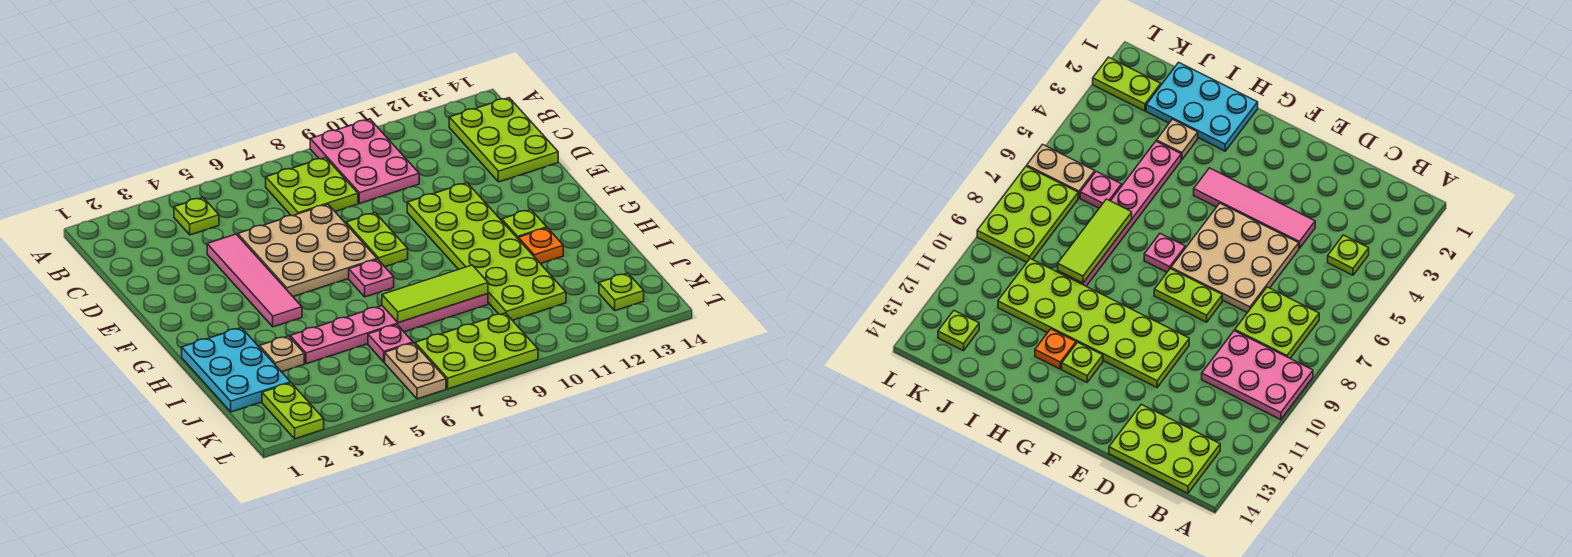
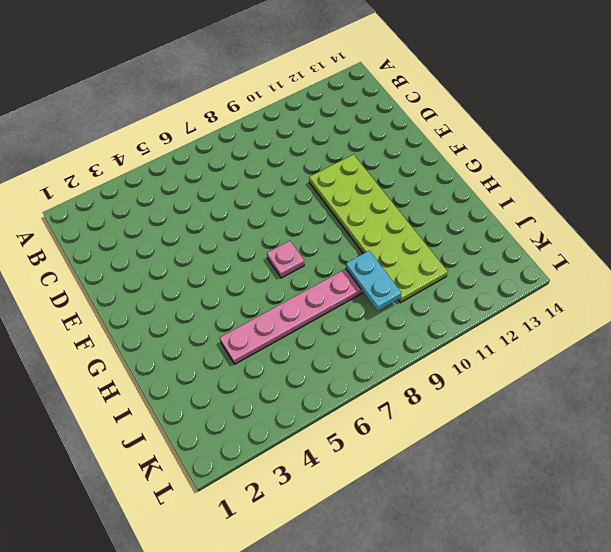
cyan plate I9:J9 level 2 -> lime tile I7:I9 level 2
none -> pink plate A9:C10 level 1
none -> lime plate B4 level 1
none -> lime plate B7:C8 level 1

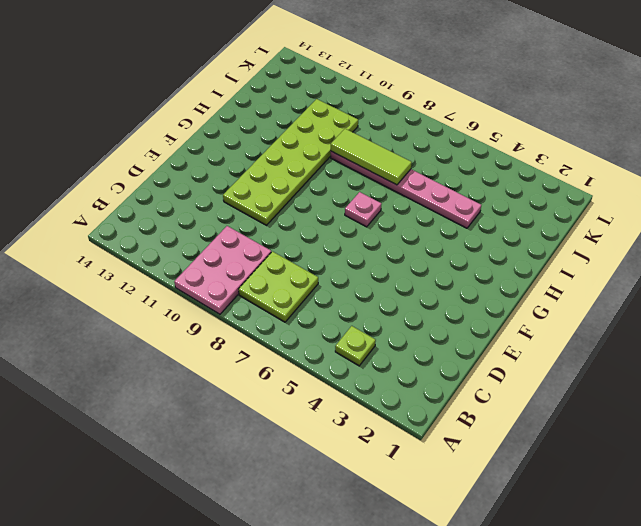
none -> lime plate B13:D14 level 1
none -> pink tile D4:G4 level 1
none -> tan plate D5:F7 level 1

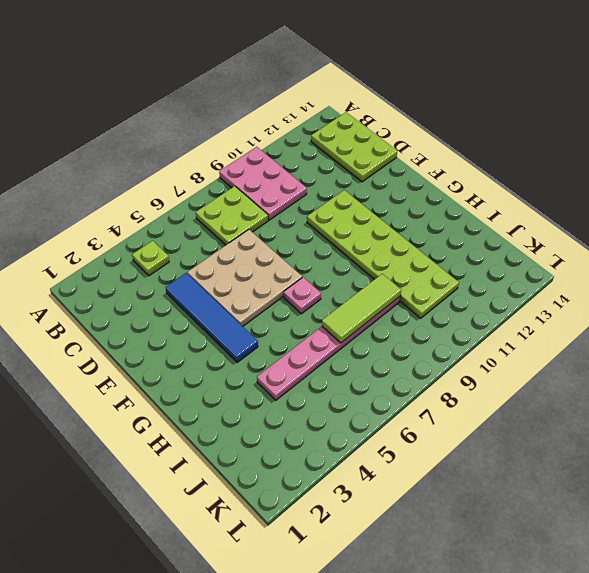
blue tile D4:G4 level 1 -> pink tile D4:G4 level 1
none -> lime plate E8:F8 level 1
none -> lime plate G12 level 1
none -> cyan plate H1:J2 level 1

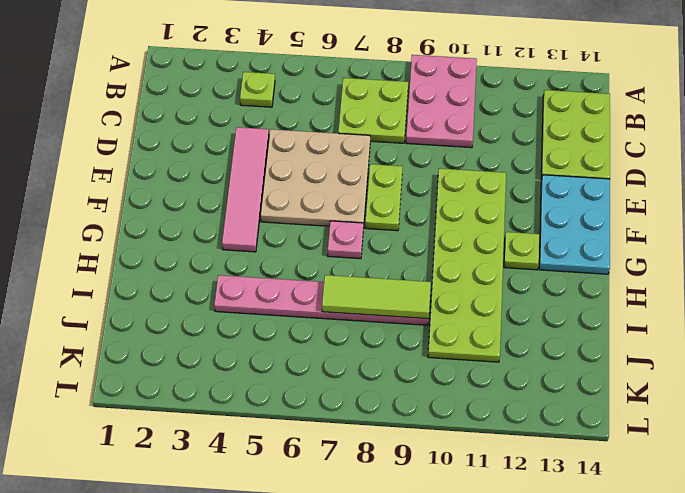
cyan plate E13:G14 level 1 -> cyan plate H1:J2 level 1
none -> orange plate H12 level 1
none -> tan plate I3 level 1
none -> pink plate J6 level 1

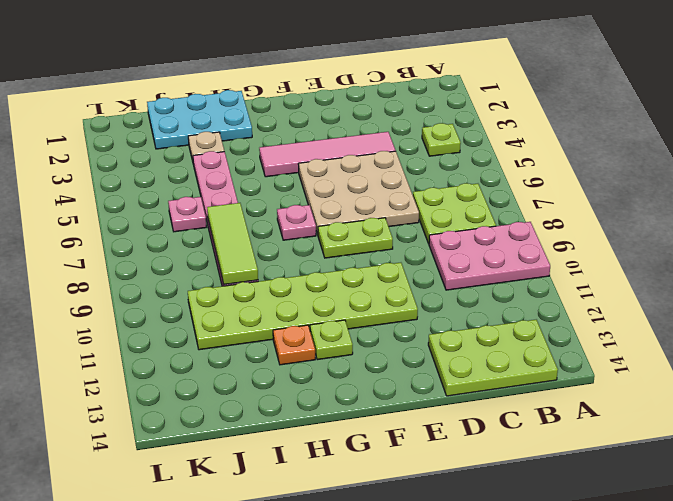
none -> lime plate K2:L2 level 1
none -> tan plate K6:L6 level 1
none -> lime plate K7:L9 level 1

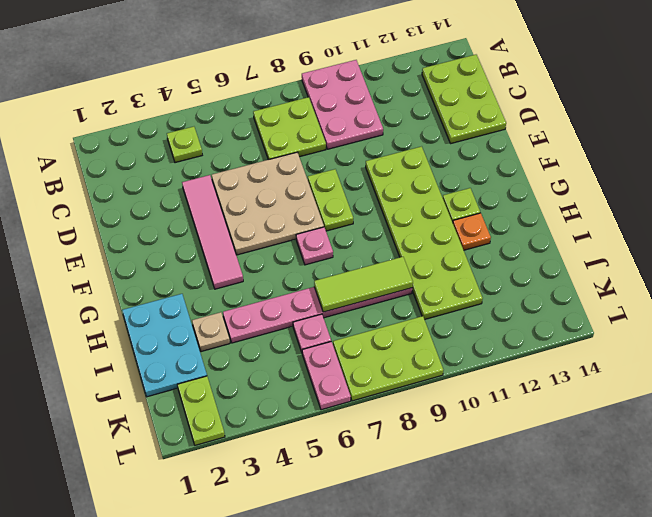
pink plate K6:L6 level 1 -> tan plate K6:L6 level 1
none -> lime plate K13 level 1

